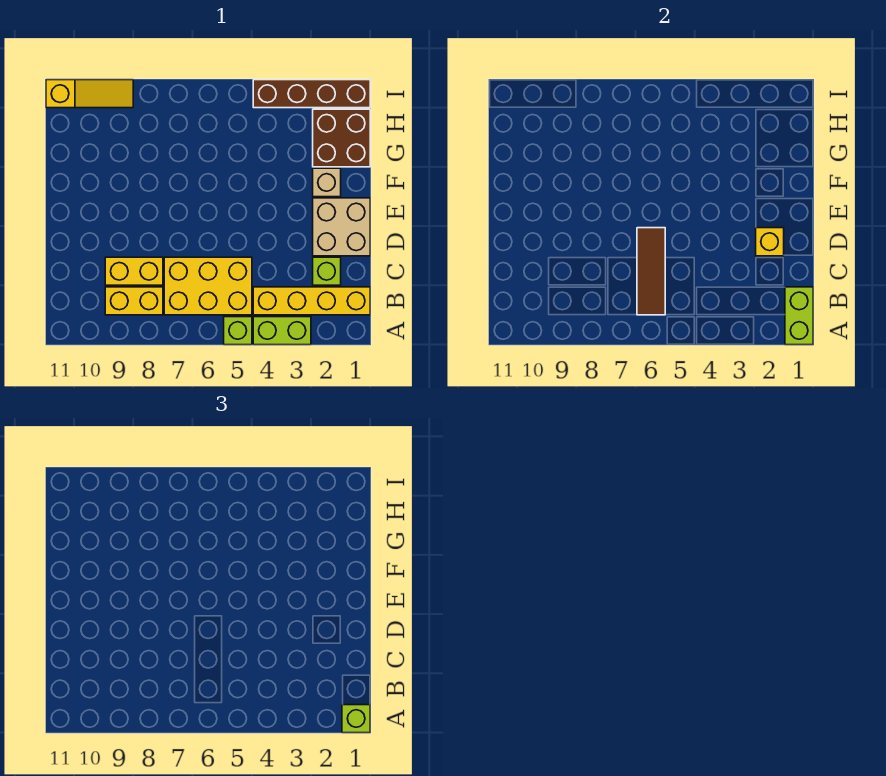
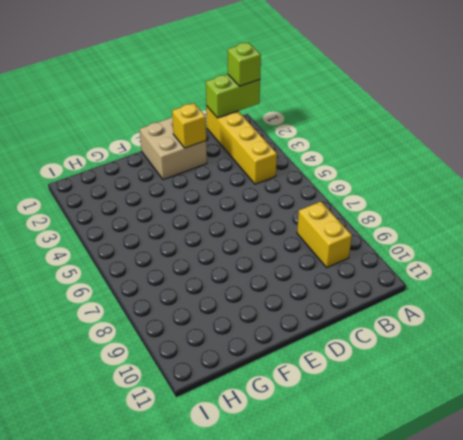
none -> lime brick A3:A4 level 1
none -> lime brick A5 level 1
none -> yellow brick B5:C7 level 1

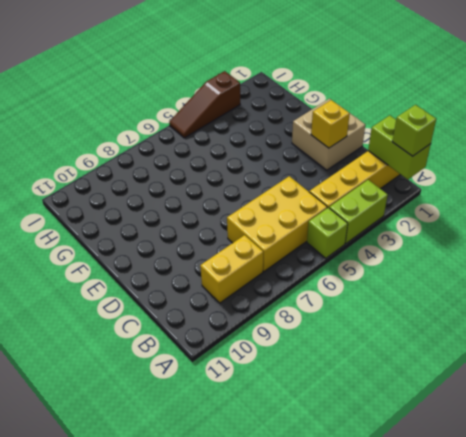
brown slope I3:I5 level 1 top 3 -> brown brick I1:I4 level 1
none -> lime brick C2 level 1
none -> yellow brick C8:C9 level 1
none -> tan brick F2 level 1

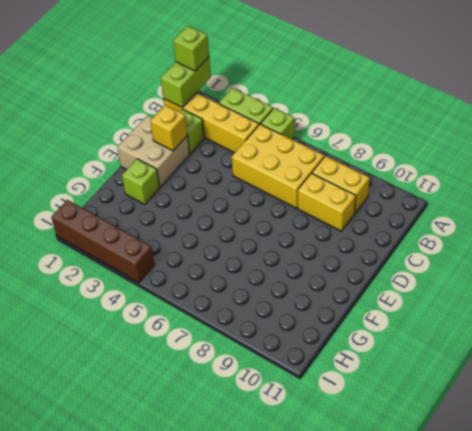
lime brick F2 level 1 -> tan brick F2 level 1
none -> brown brick G1:H2 level 1
none -> yellow slope I9:I11 level 1 top 11
none -> brown tile B6:D6 level 2

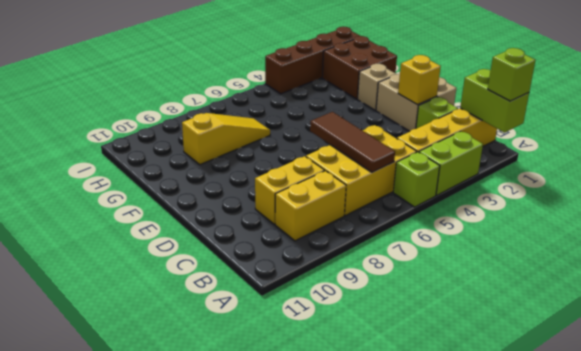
yellow slope G7:G9 level 1 top 9 -> yellow slope I9:I11 level 1 top 11

